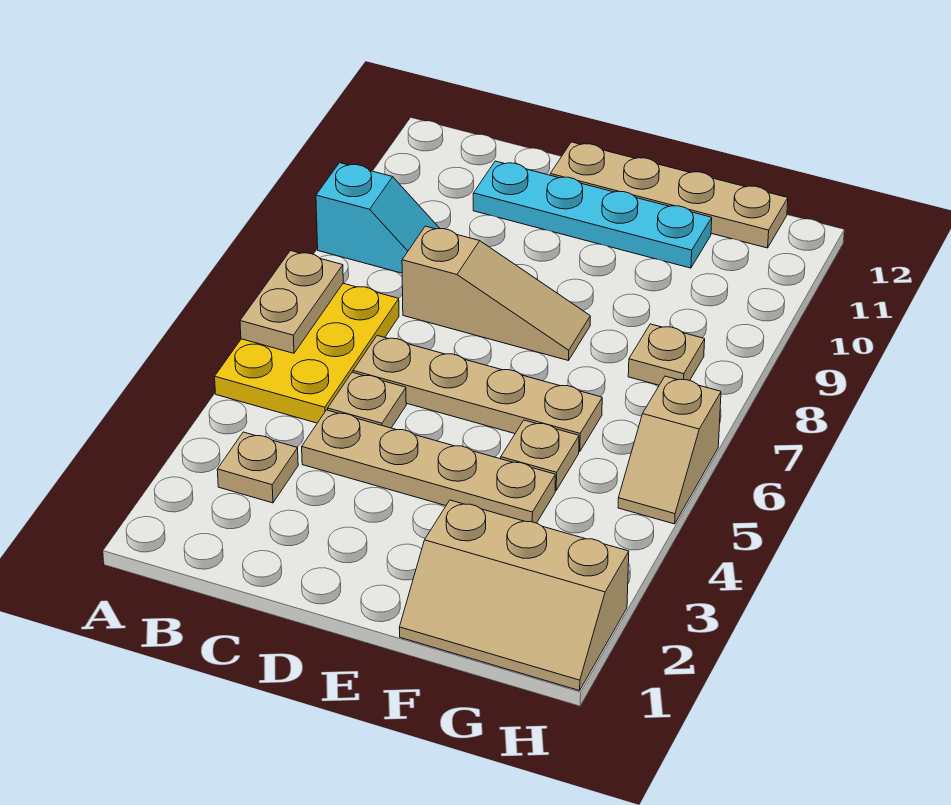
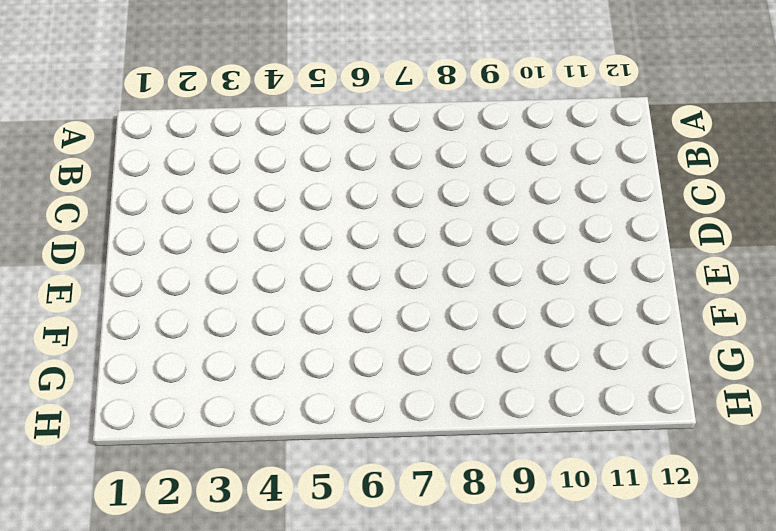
none -> yellow plate A5:B7 level 1
none -> cyan slope A9:B9 level 1 top A
none -> tan plate B3 level 1

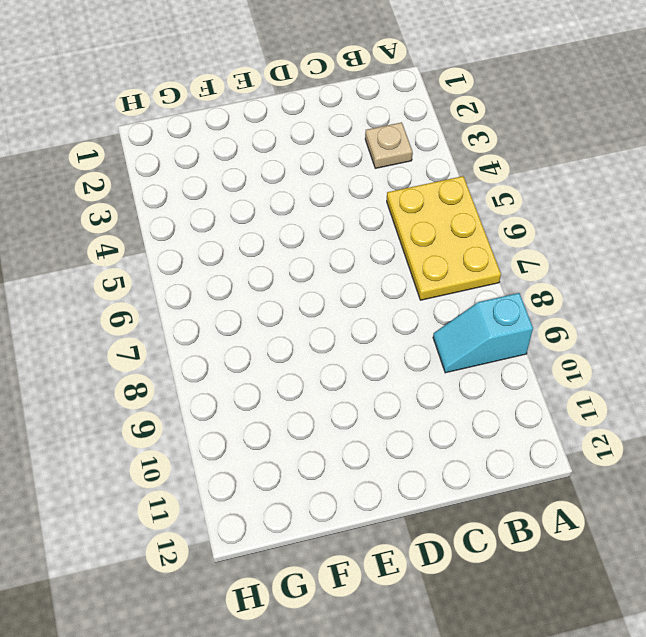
none -> tan plate C4:F4 level 1
none -> tan plate C5 level 1
none -> tan plate C6:F6 level 1

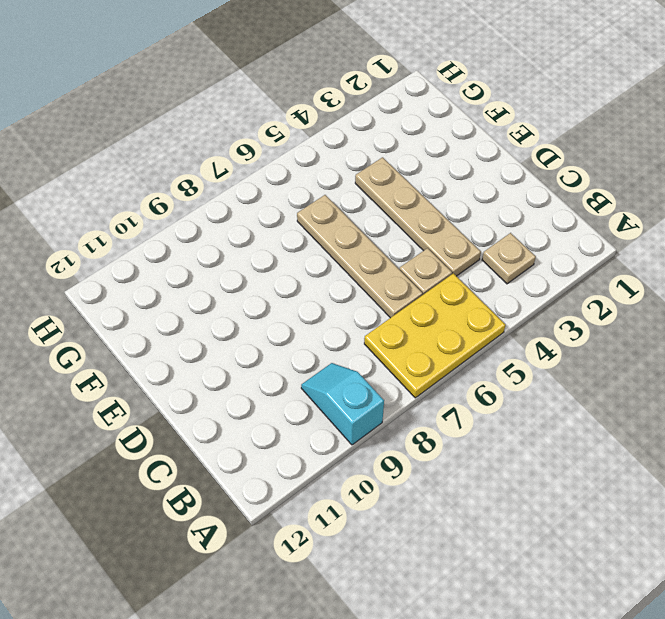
none -> tan slope C8:E8 level 1 top C
none -> cyan plate C11:F11 level 1
none -> tan plate D12:G12 level 1

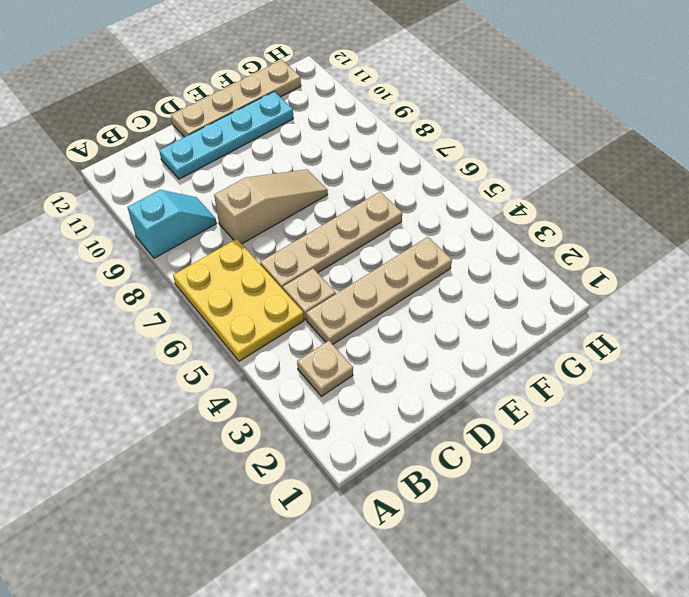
none -> tan slope F1:H2 level 1 top 2
none -> tan plate F5 level 1
none -> tan plate G8 level 1

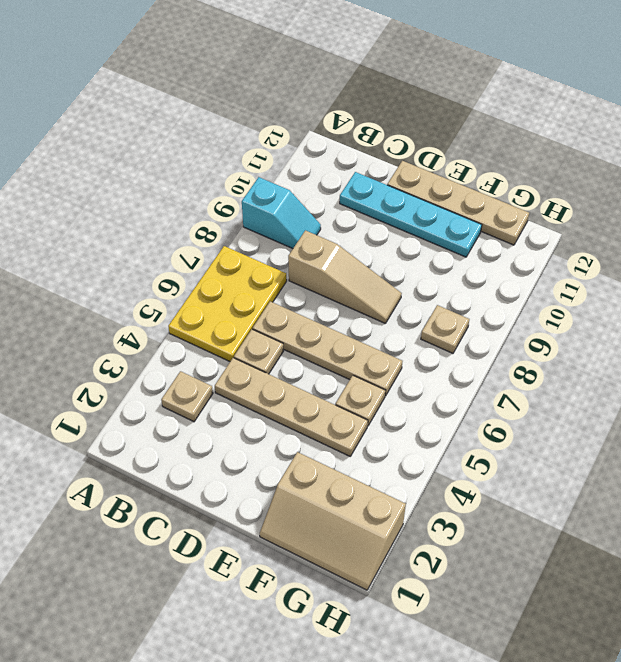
none -> tan slope H5:H6 level 1 top 6
none -> tan plate A6:A7 level 2

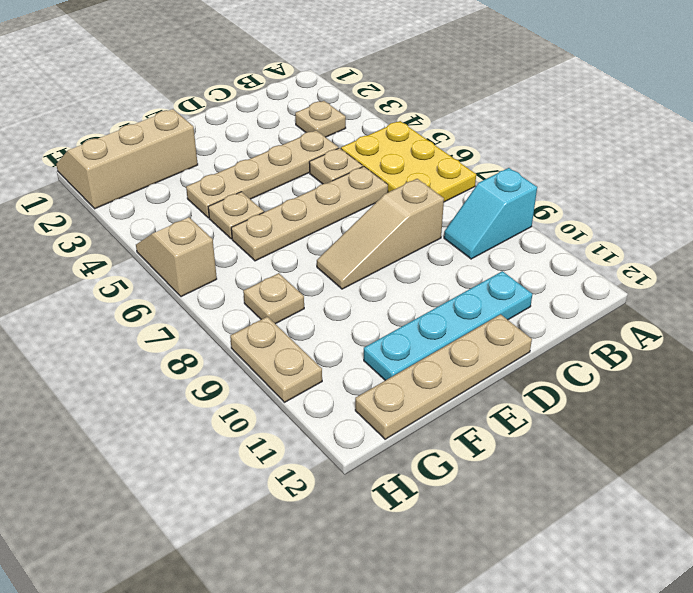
tan plate H9:H10 level 1 -> tan plate A6:A7 level 2

